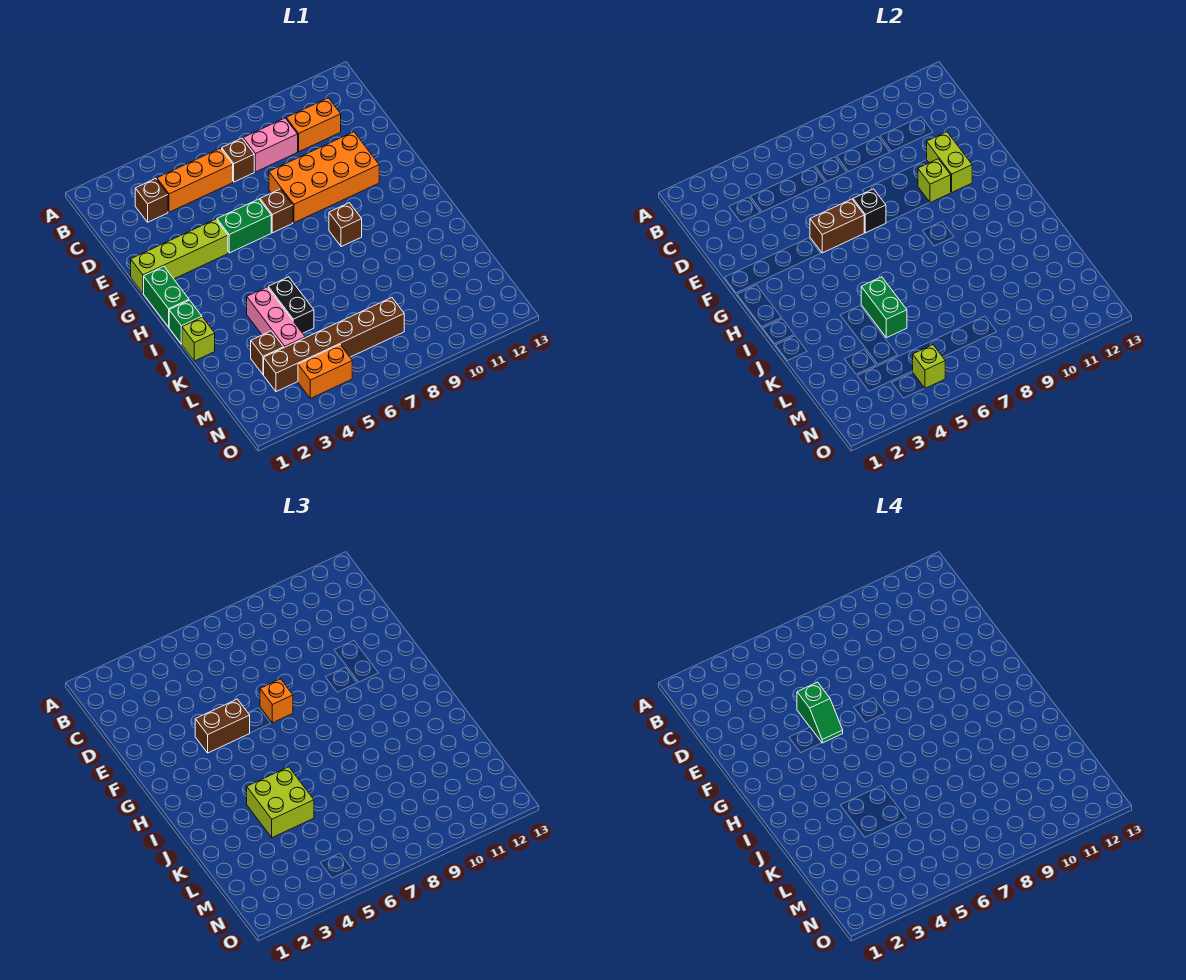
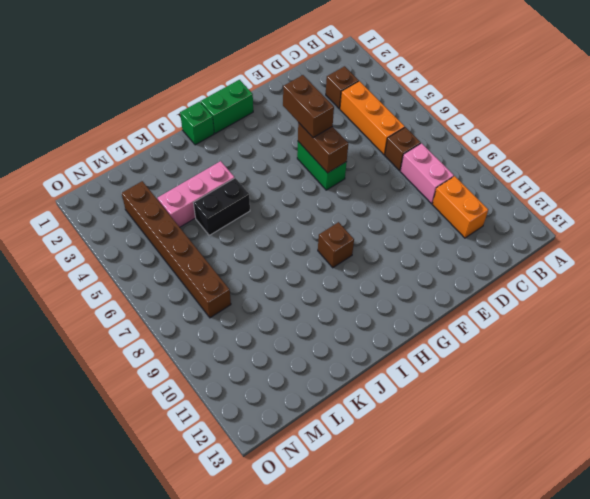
none -> orange brick E8:F11 level 1
none -> lime brick F1:F4 level 1
none -> brown brick F7 level 1

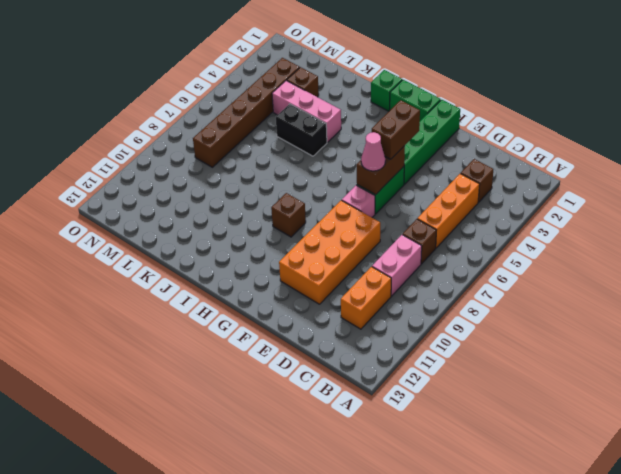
green brick F1:F4 level 1 -> lime brick F1:F4 level 1
pink cone F6 level 3 -> none
pink brick F7 level 1 -> brown brick F7 level 1
none -> lime brick J1 level 1
none -> orange brick N4:N5 level 1
none -> lime brick E11:F11 level 2

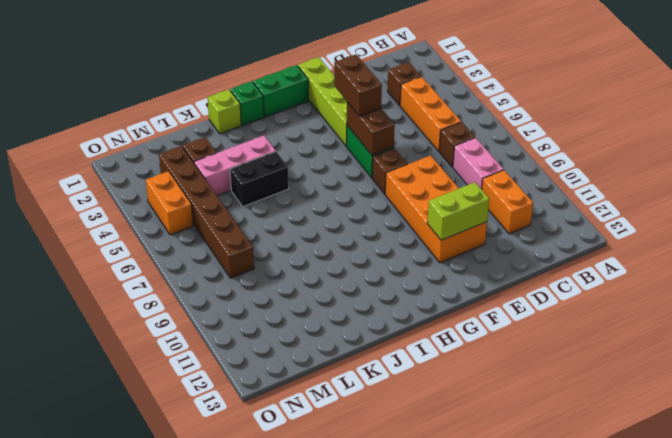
none -> brown brick H9 level 1
none -> black brick F7 level 2
none -> lime brick F10 level 2

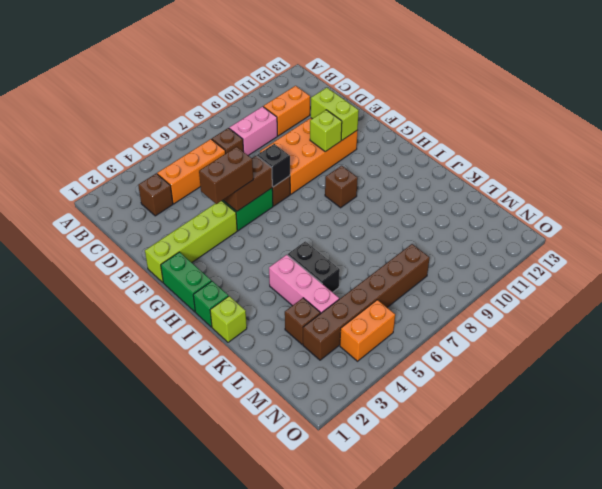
none -> green brick J5:K5 level 2
none -> lime brick N5 level 2
none -> orange brick F7 level 3

